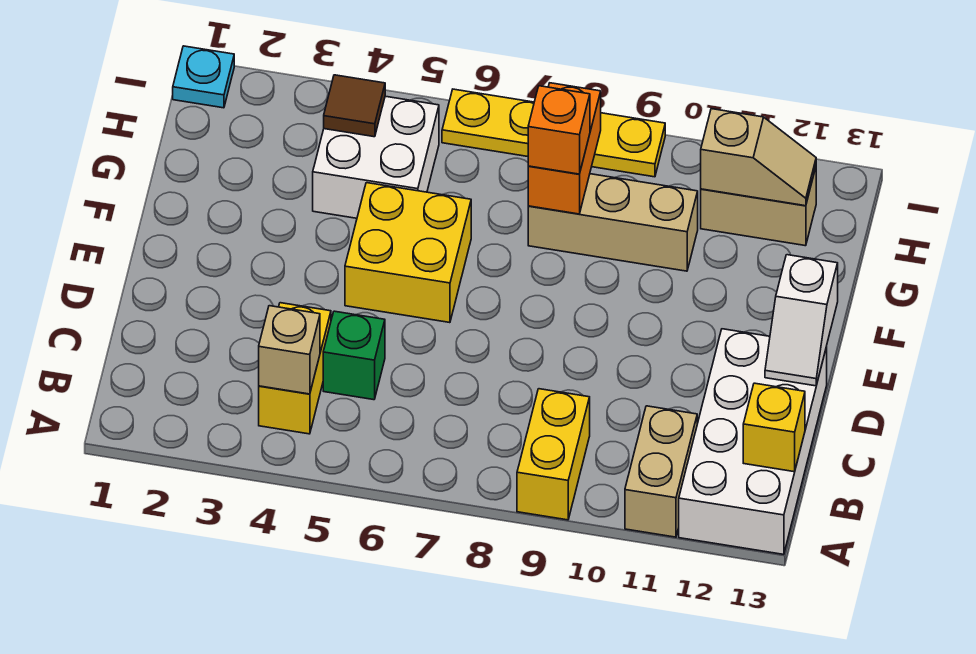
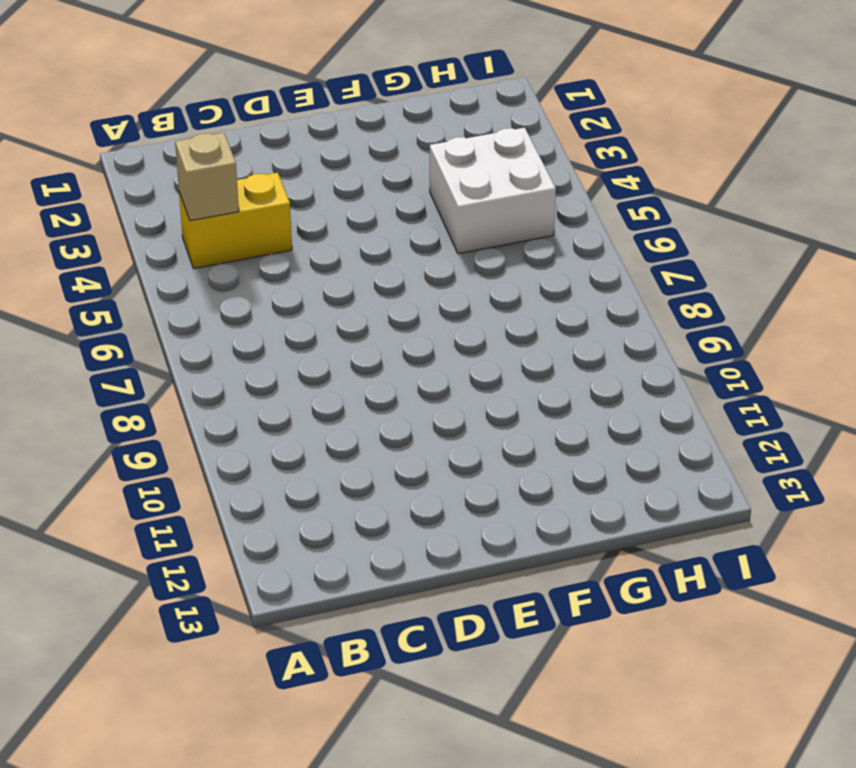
none -> yellow brick A9:B9 level 1
none -> tan brick A11:B11 level 1
none -> white brick A12:D13 level 1

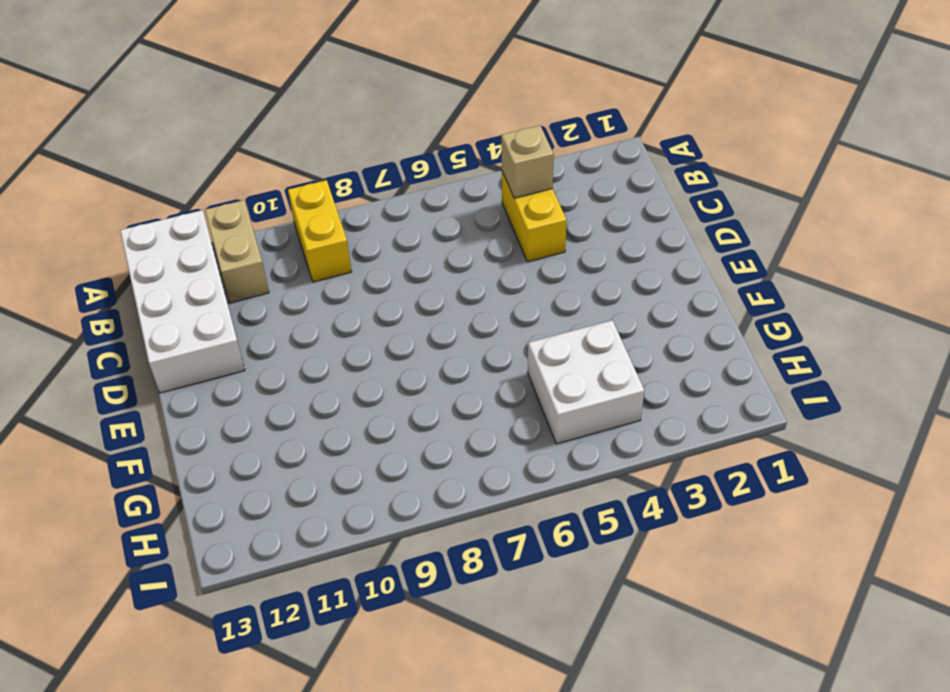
none -> green brick C5 level 1
none -> yellow brick E5:F6 level 1
none -> tan brick G8:G10 level 1

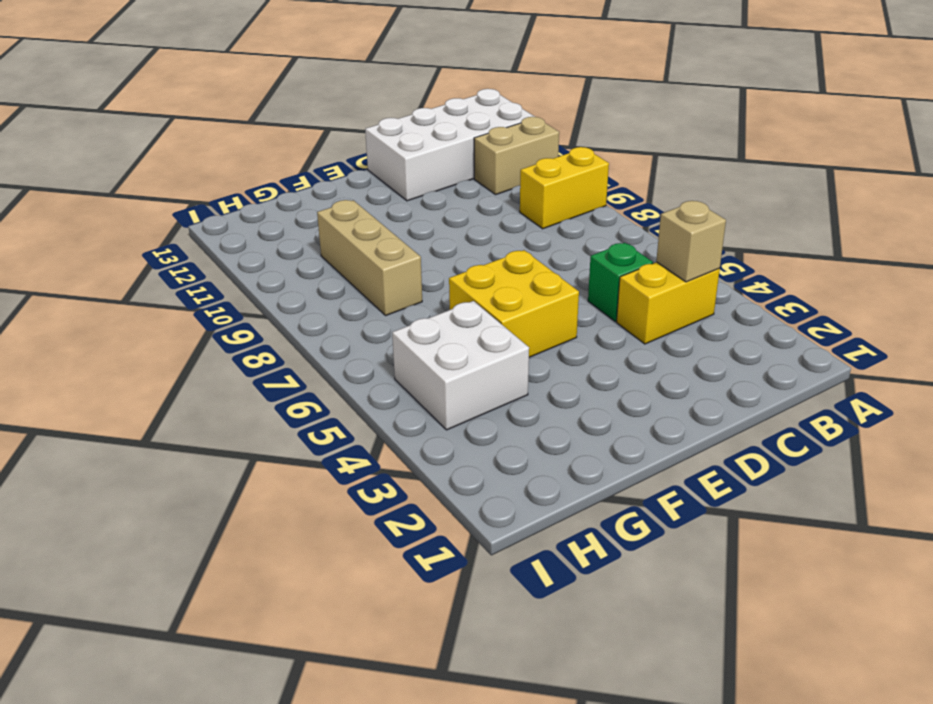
none -> tan brick H11:H12 level 1
none -> cyan plate I1 level 1
none -> yellow plate I6:I9 level 1

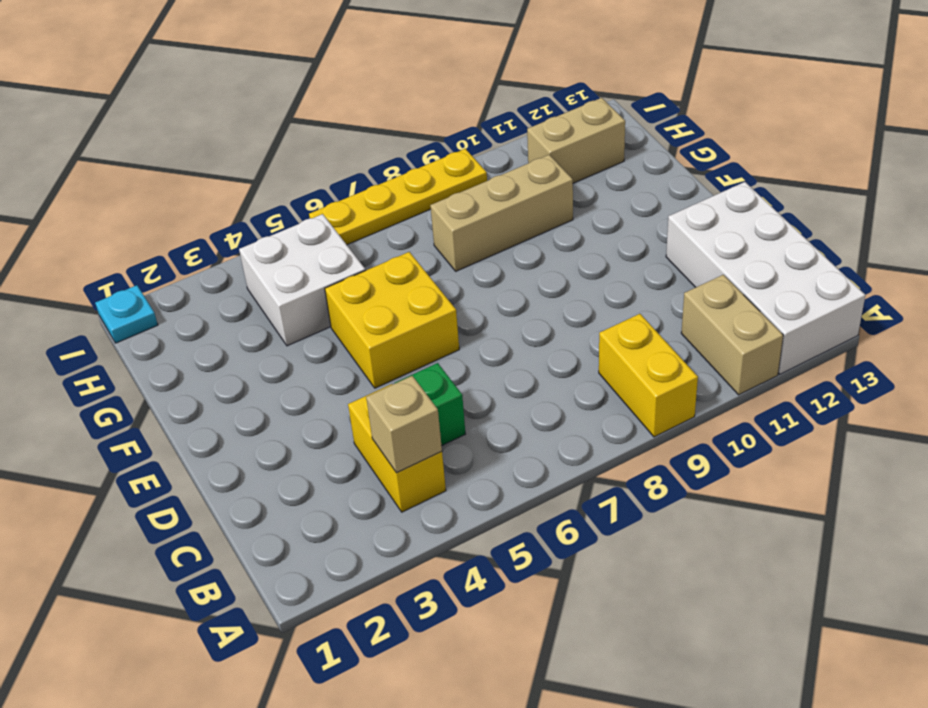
none -> yellow brick B13 level 2
none -> white slope D13:E13 level 2 top E
none -> orange brick G8:H8 level 2

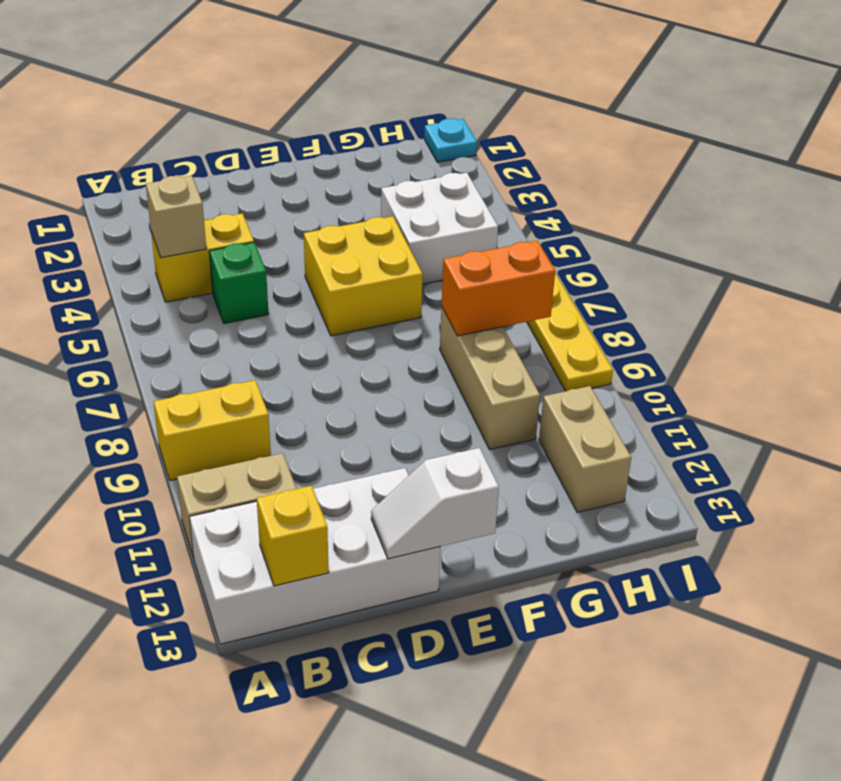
none -> brown tile H4 level 2
none -> tan slope H11:H12 level 2 top 11
none -> orange brick G8 level 3

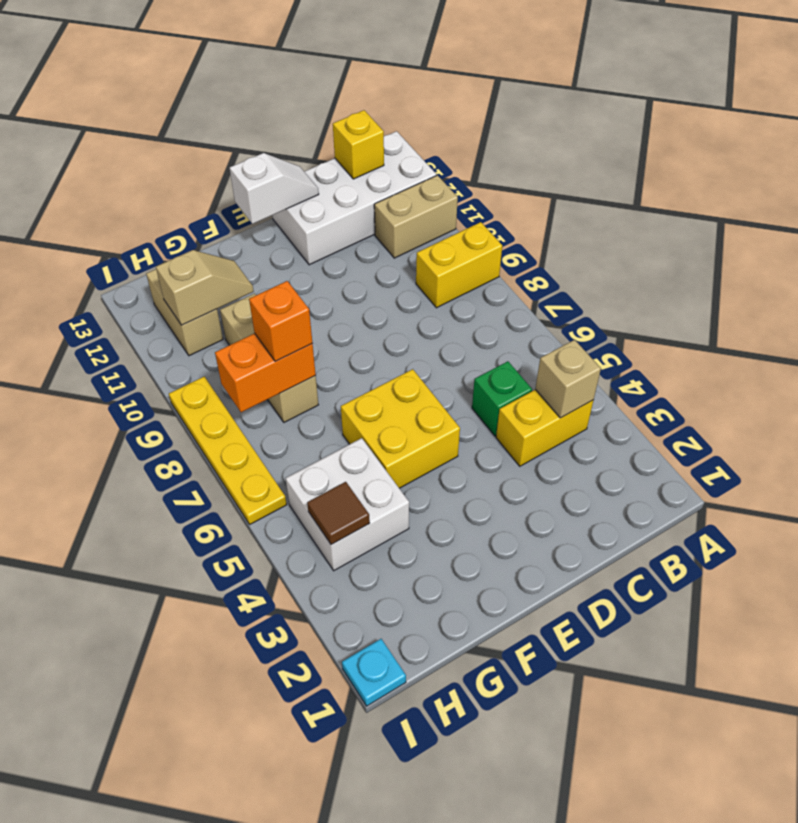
tan slope G11:H11 level 2 top H -> tan slope H11:H12 level 2 top 11

